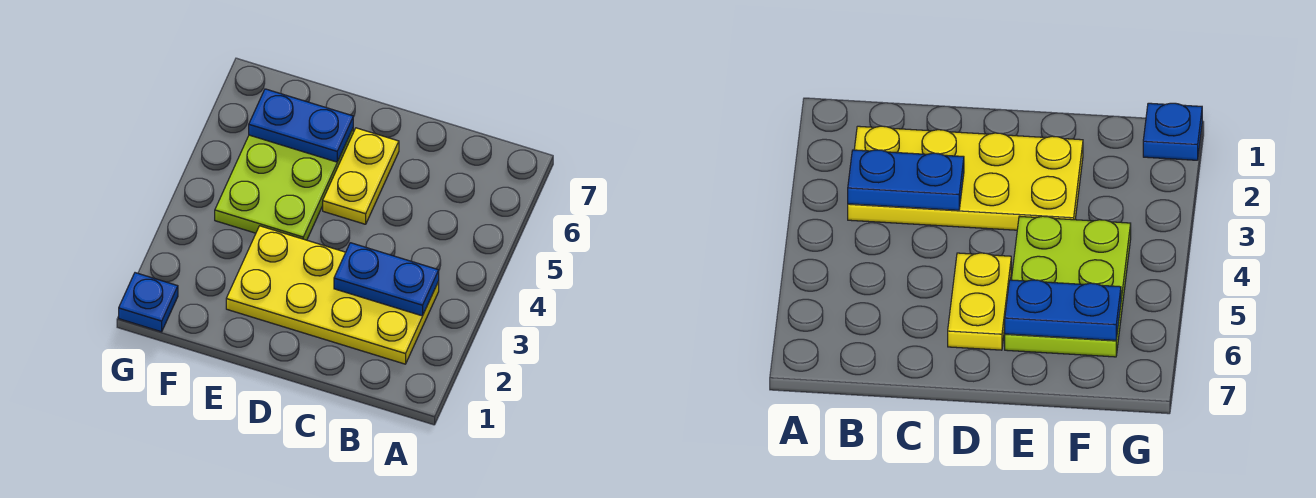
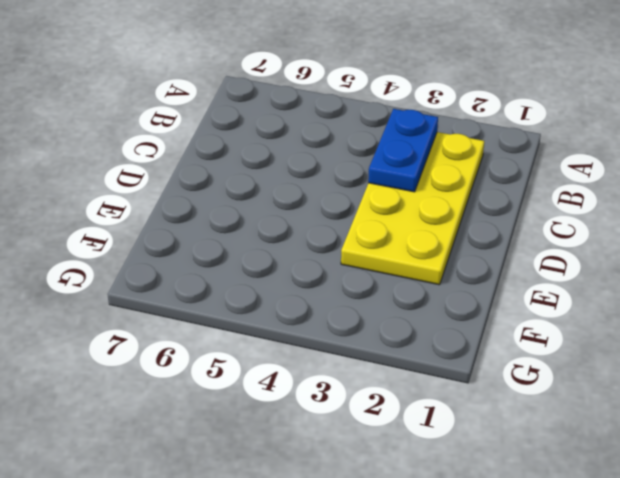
none -> yellow plate D5:D6 level 1
none -> lime plate E4:F6 level 1

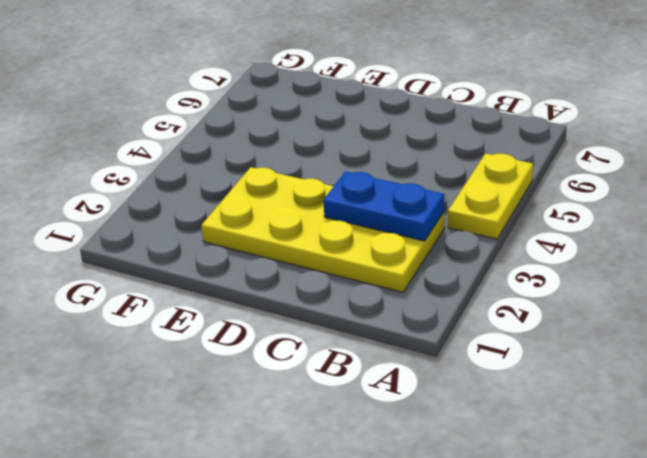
yellow plate A4:A5 level 1 -> yellow plate D5:D6 level 1
none -> lime plate E4:F6 level 1
none -> blue plate G1 level 1

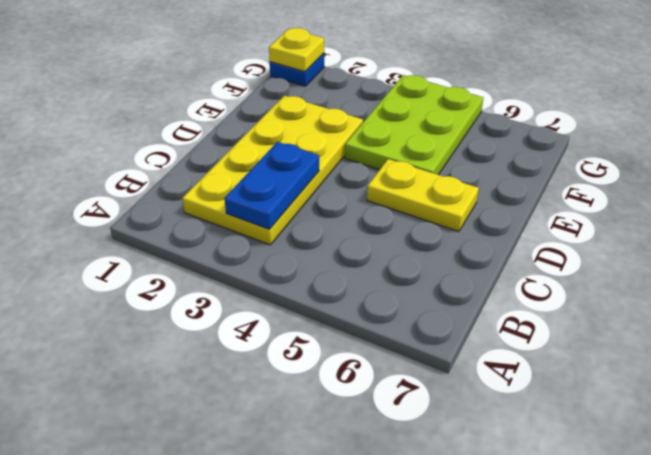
lime plate E4:G5 level 1 -> lime plate E4:F6 level 1
yellow plate G1 level 2 -> none
none -> blue plate E6:F6 level 2

